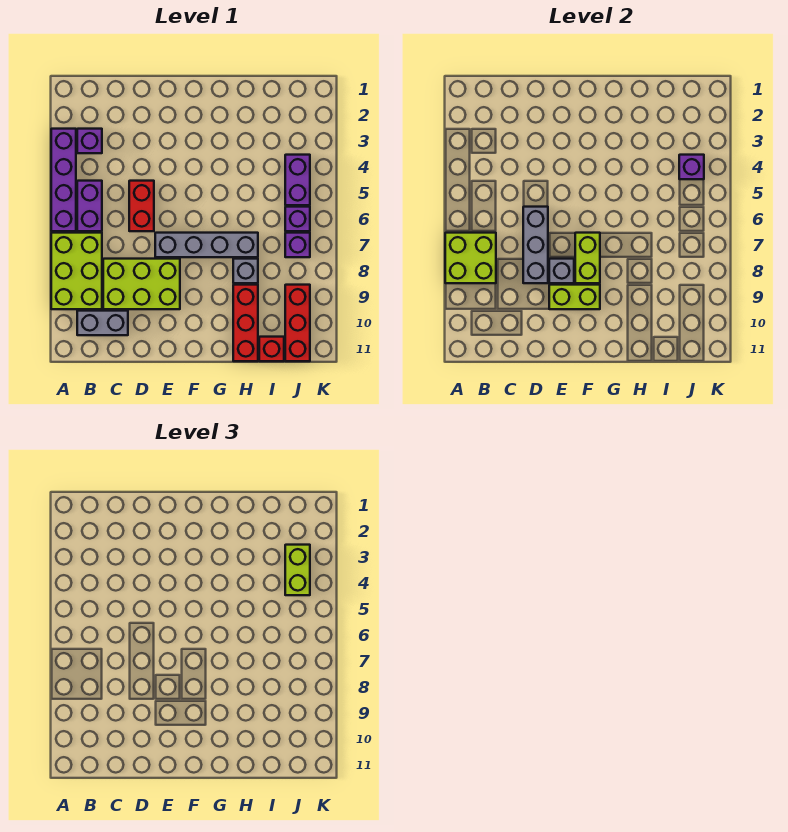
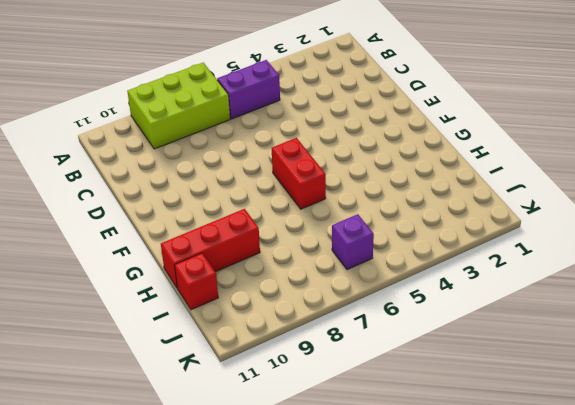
red brick F6:G6 level 1 -> red brick D5:D6 level 1
none -> purple brick A3:A6 level 1
none -> purple brick B3 level 1
none -> grey brick B10:C10 level 1

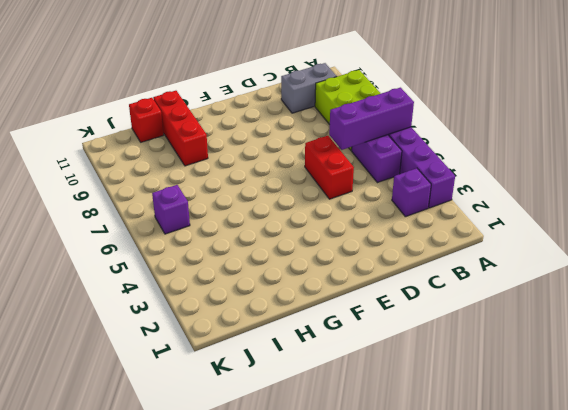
purple brick A6:C6 level 2 -> none
none -> lime brick C8:E9 level 1
none -> grey brick E7:H7 level 1
none -> grey brick H8 level 1

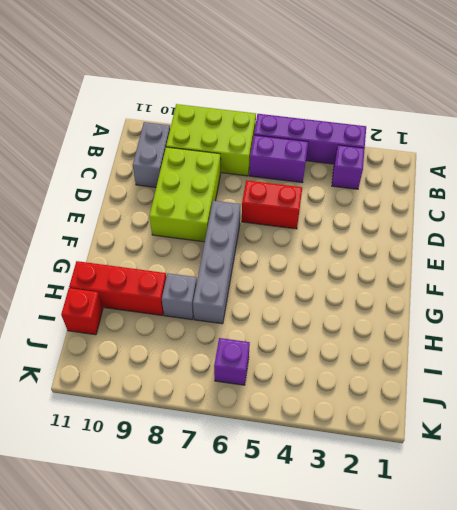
none -> purple brick J4:J5 level 1
none -> purple brick J7 level 1
none -> red brick J9:J11 level 1

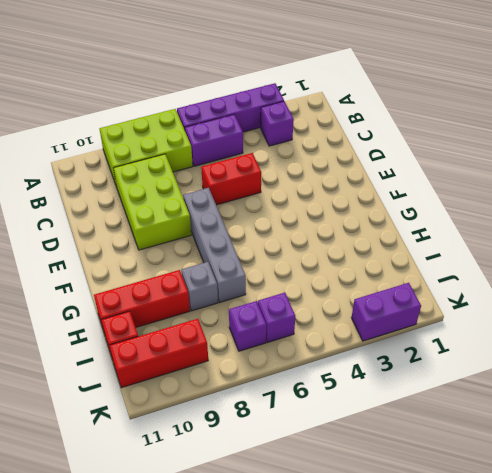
purple brick K2:K3 level 1 -> purple brick J4:J5 level 1
none -> grey brick B10:C10 level 1
none -> lime brick A7:B8 level 2
none -> grey brick D6:D8 level 2

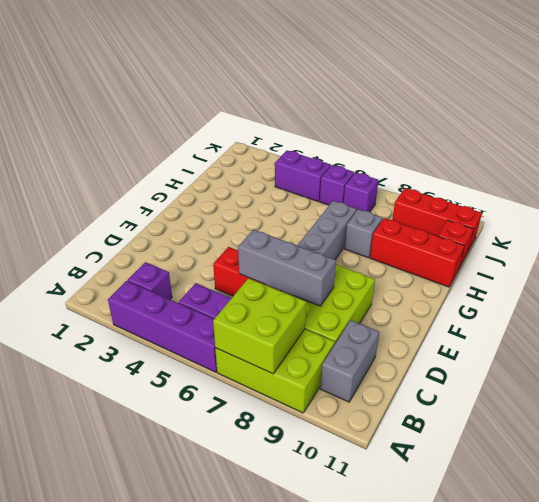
none -> grey brick E8 level 2
none -> lime brick E9:F9 level 2
none -> lime brick F7:F8 level 2

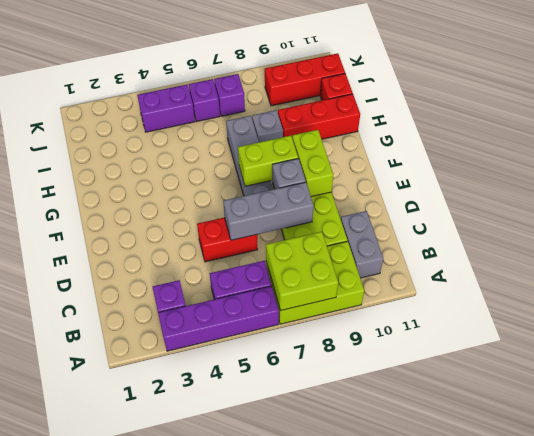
none -> purple brick J4 level 2
none -> lime brick J3:J4 level 3

